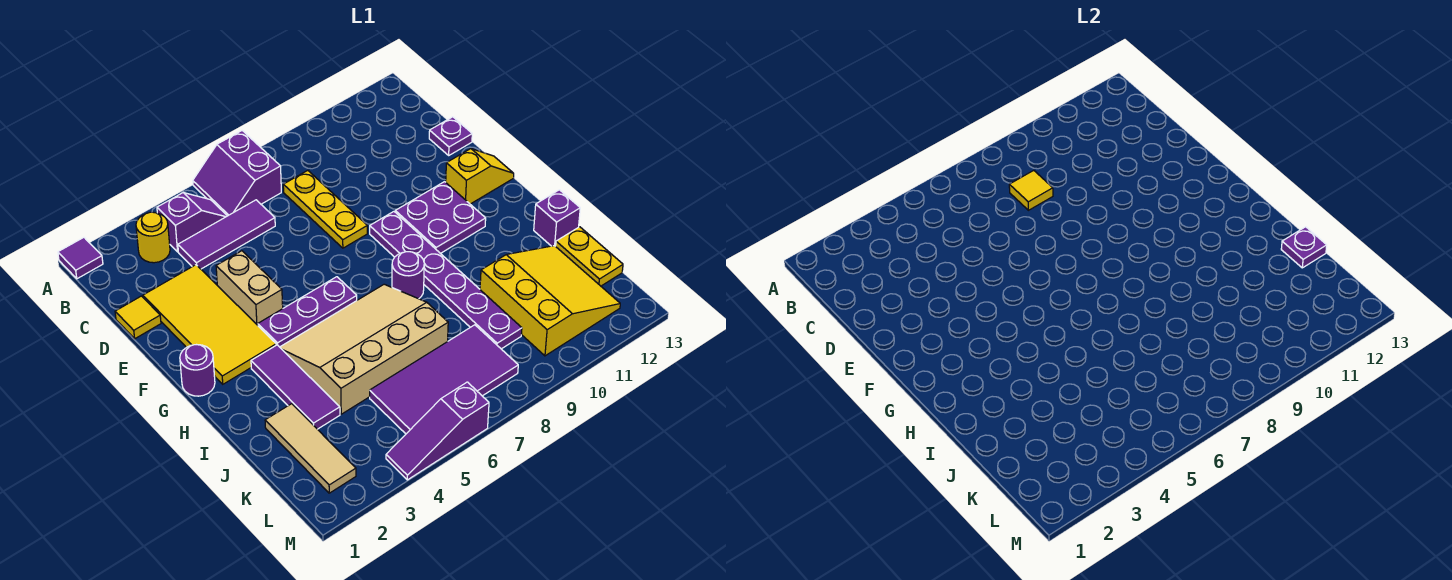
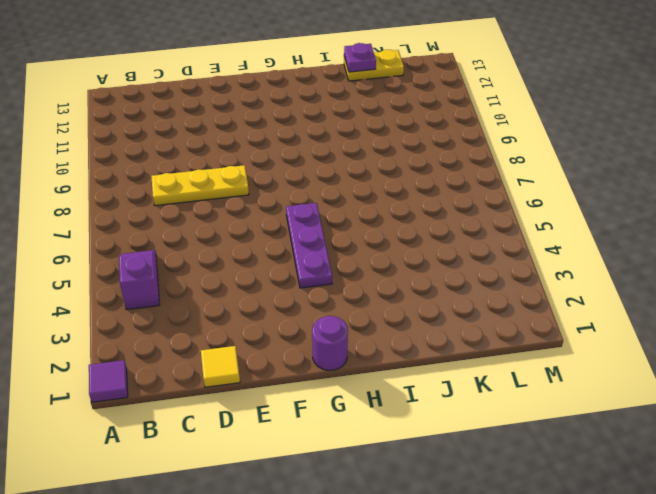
none -> purple slope A6:B7 level 1 top 7
none -> yellow round brick B3 level 1
none -> purple tile C4:C6 level 1

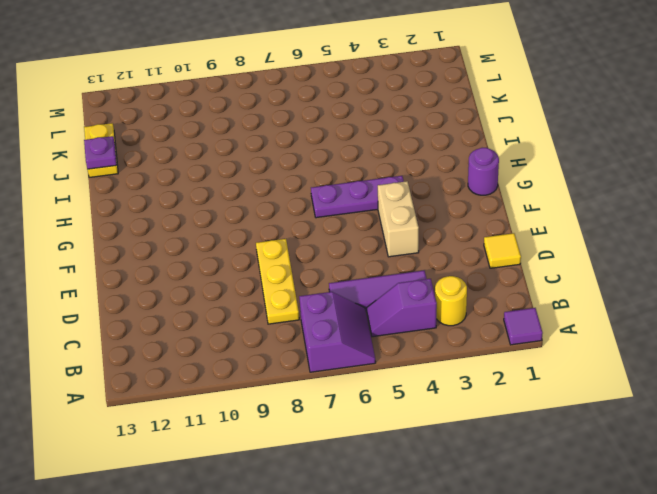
none -> yellow tile D2:G3 level 1
none -> purple plate D13 level 1
none -> purple plate F9:K9 level 1

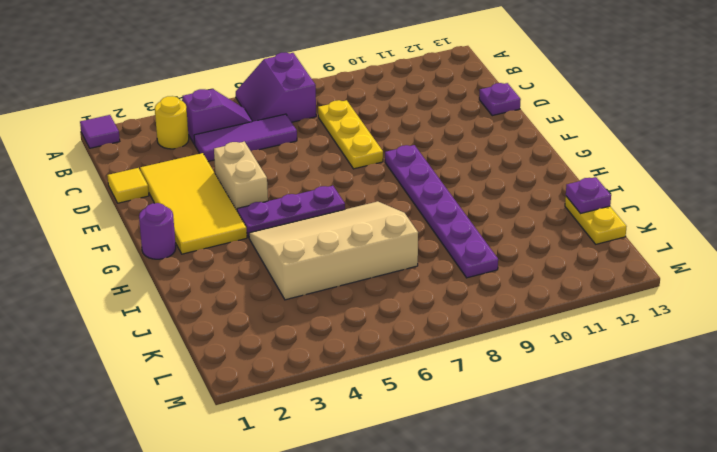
none -> purple plate F10:G11 level 1
none -> yellow slope F12:F13 level 1 top 12
none -> purple tile H3:J3 level 1

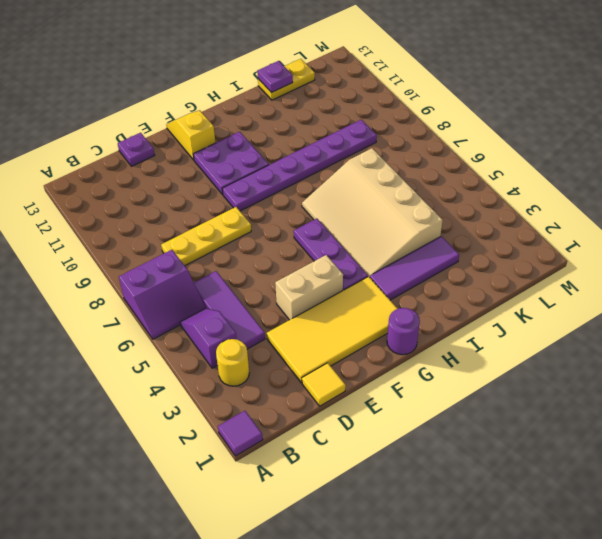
none -> purple round brick H8 level 1
none -> purple brick I13 level 1
none -> tan tile J2:L2 level 1

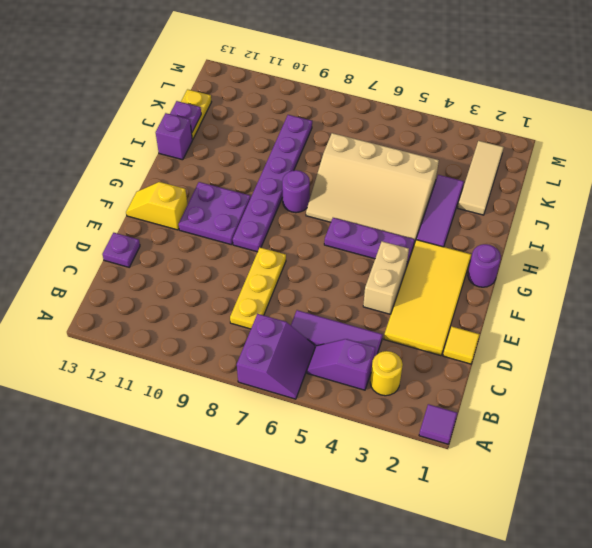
none -> yellow slope J10:L12 level 1 top 10
none -> purple tile K5:L8 level 1
none -> purple slope M4:M6 level 1 top 6

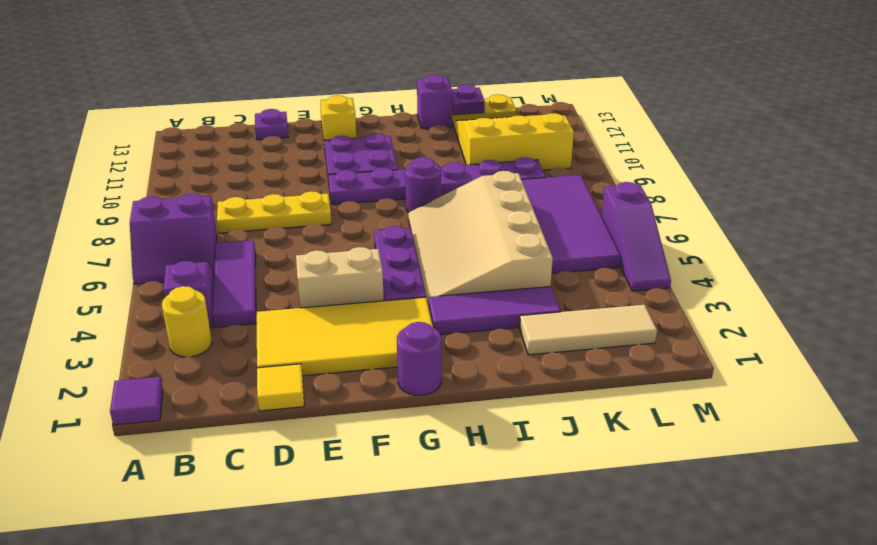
none -> yellow tile C8 level 2

